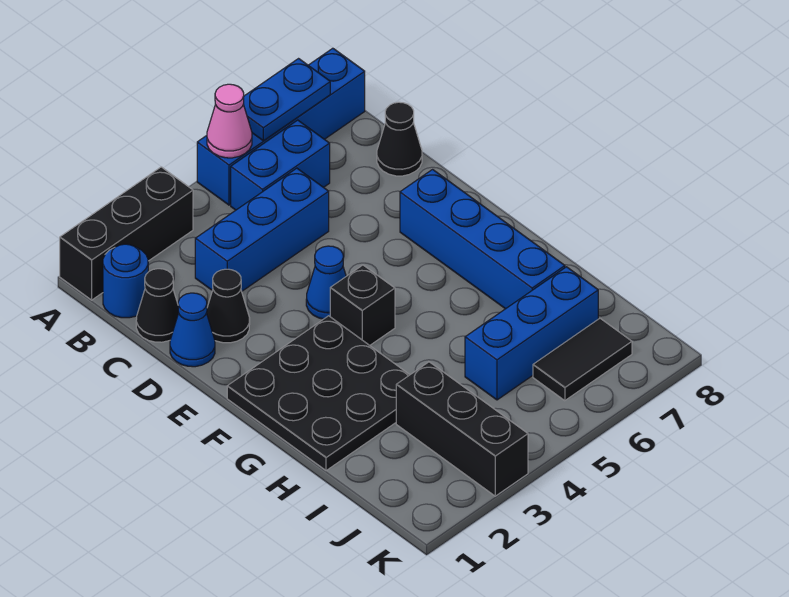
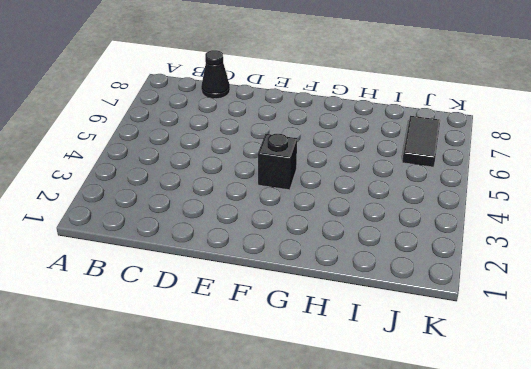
none -> black brick A1:A3 level 1
none -> blue brick A5:A8 level 1
none -> blue round brick B1 level 1

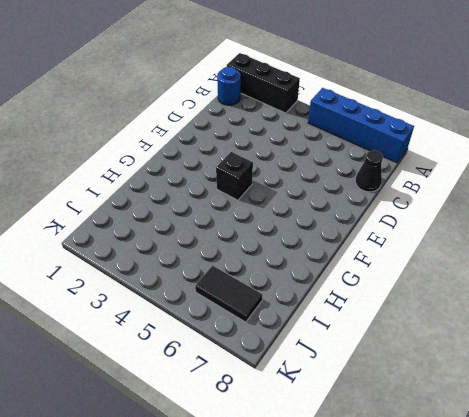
none -> blue brick B5:B6 level 1
none -> black cone C1 level 1
none -> blue brick C3:C5 level 1

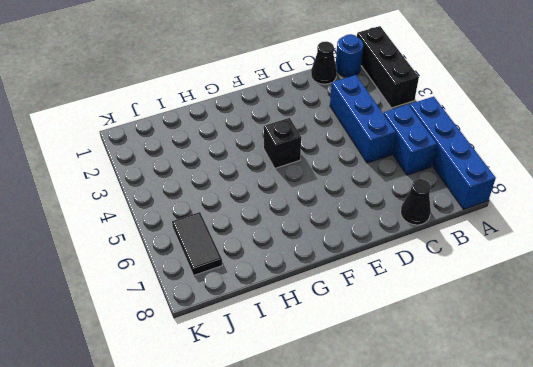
none -> blue cone D1 level 1
none -> black cone D2 level 1
none -> blue cone E4 level 1

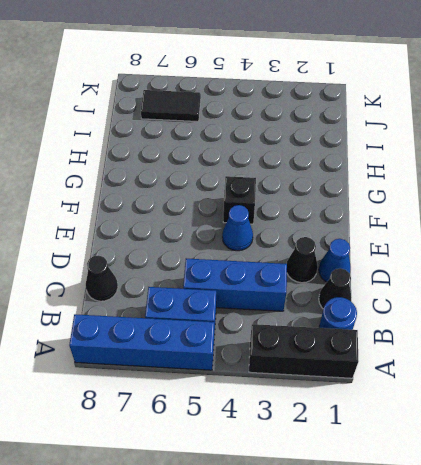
none -> blue brick E7:H7 level 1
none -> black plate F1:H3 level 1
none -> black brick I3:K3 level 1

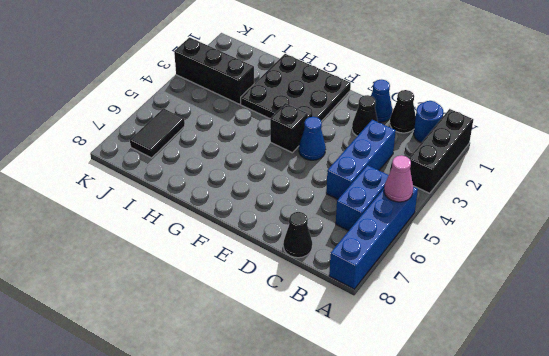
none -> blue brick E7:H7 level 1
none -> blue brick I5:I7 level 1
none -> blue plate A6:A7 level 2

